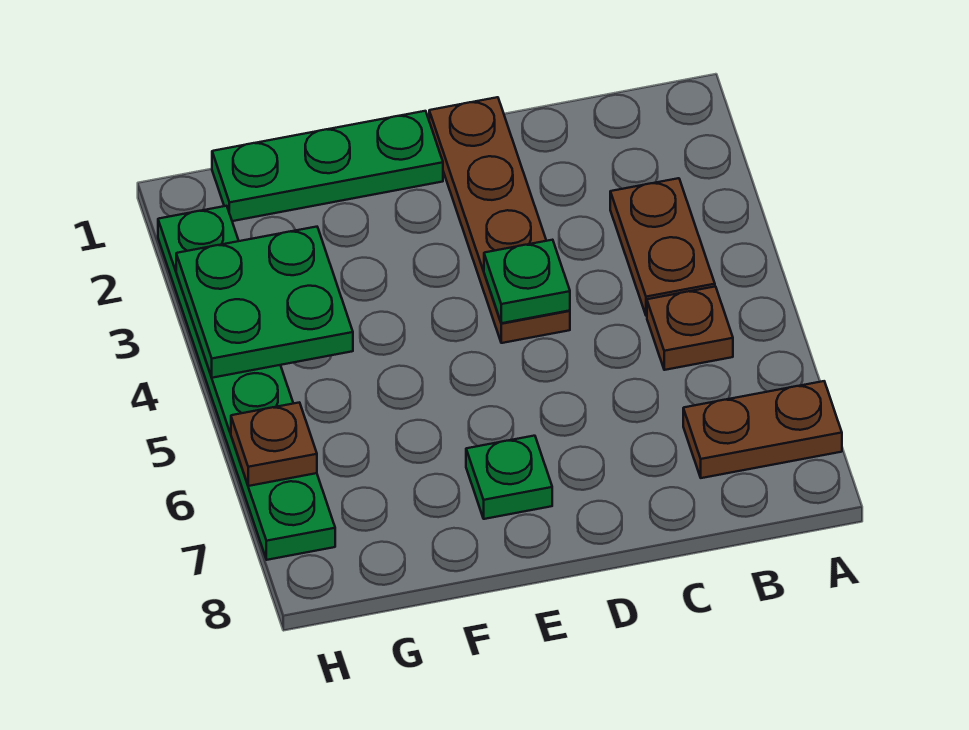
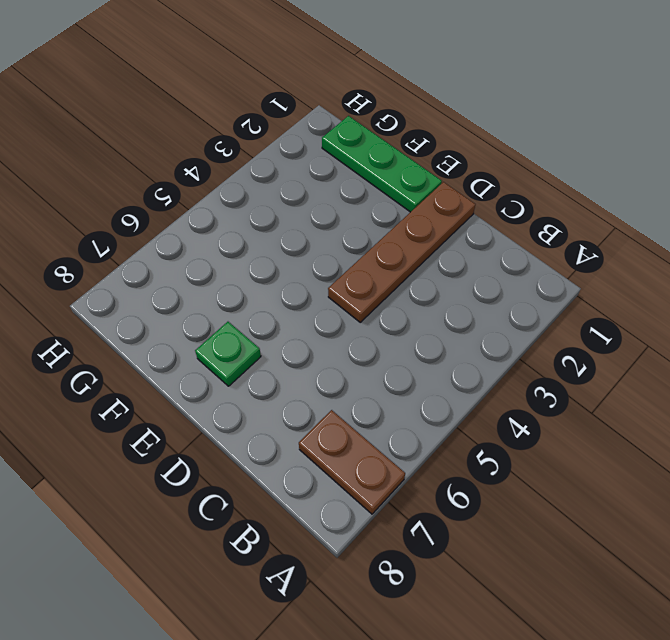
none -> brown plate B3:B4 level 1
none -> brown plate B5 level 1

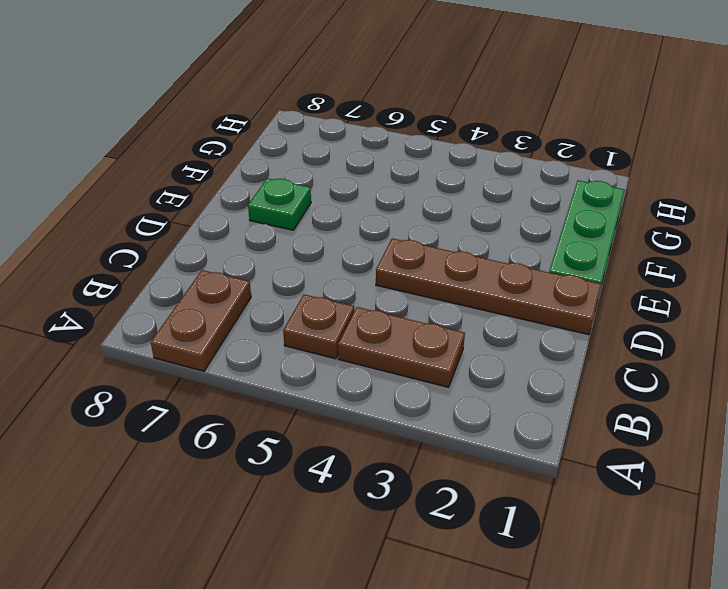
none -> green plate H2:H7 level 1
none -> green plate D4 level 2

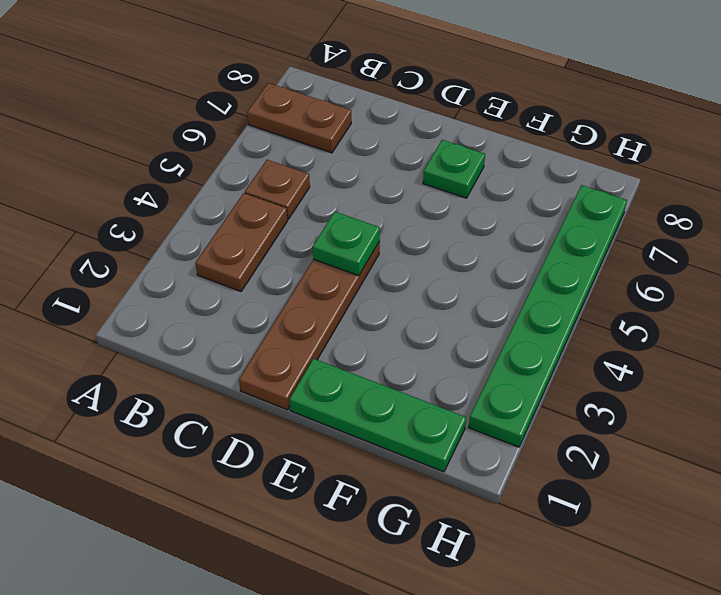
none -> green plate G3:H4 level 2
none -> brown plate H6 level 2

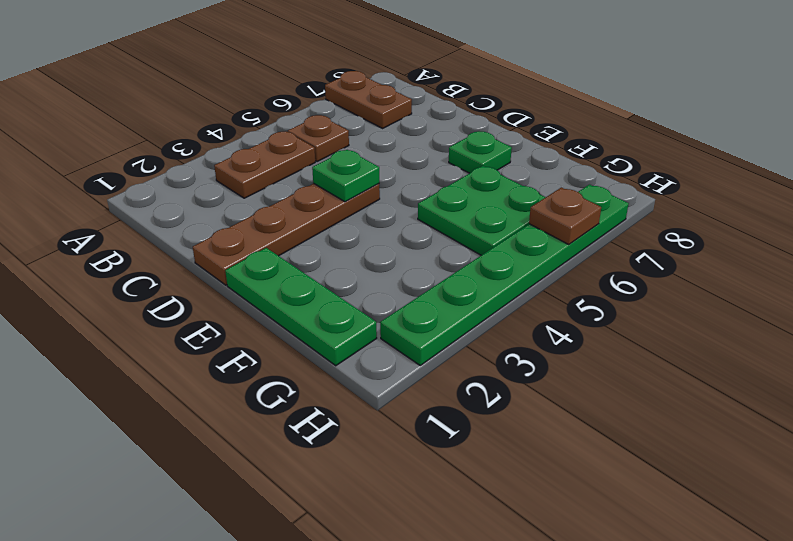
green plate F5:G6 level 1 -> green plate G3:H4 level 2

